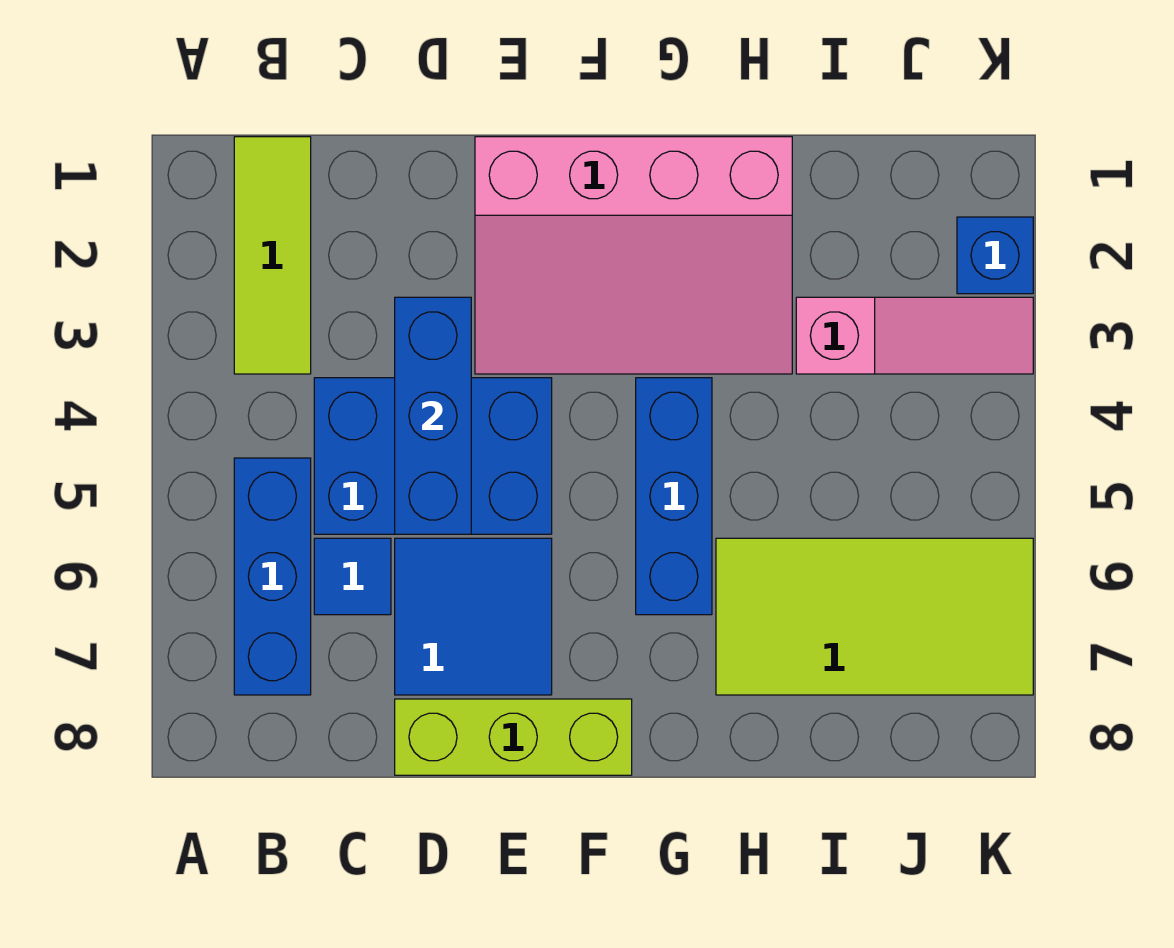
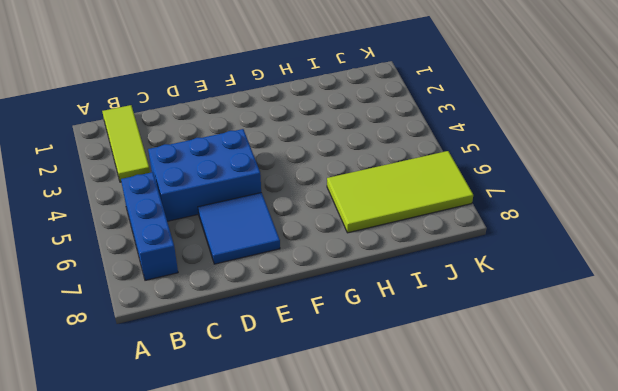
none -> blue tile C6 level 1
none -> lime brick D8:F8 level 1
none -> pink slope E1:H3 level 1 top 1

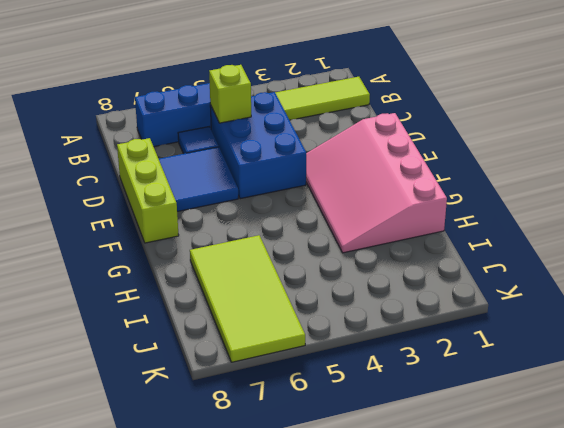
lime brick C5 level 2 -> none
none -> blue brick G4:G6 level 1
none -> pink slope I3:K3 level 1 top I
none -> blue brick K2 level 1

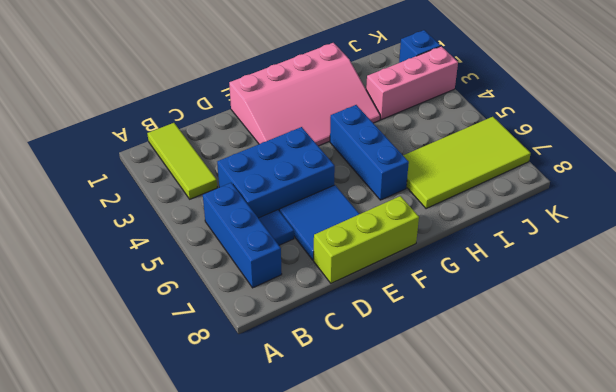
pink brick I3:K3 level 1 -> pink slope I3:K3 level 1 top I
none -> blue brick D3:D5 level 2

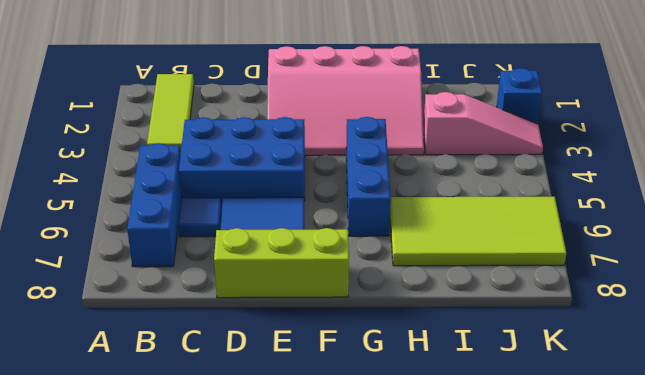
none -> blue brick D3:D5 level 2

